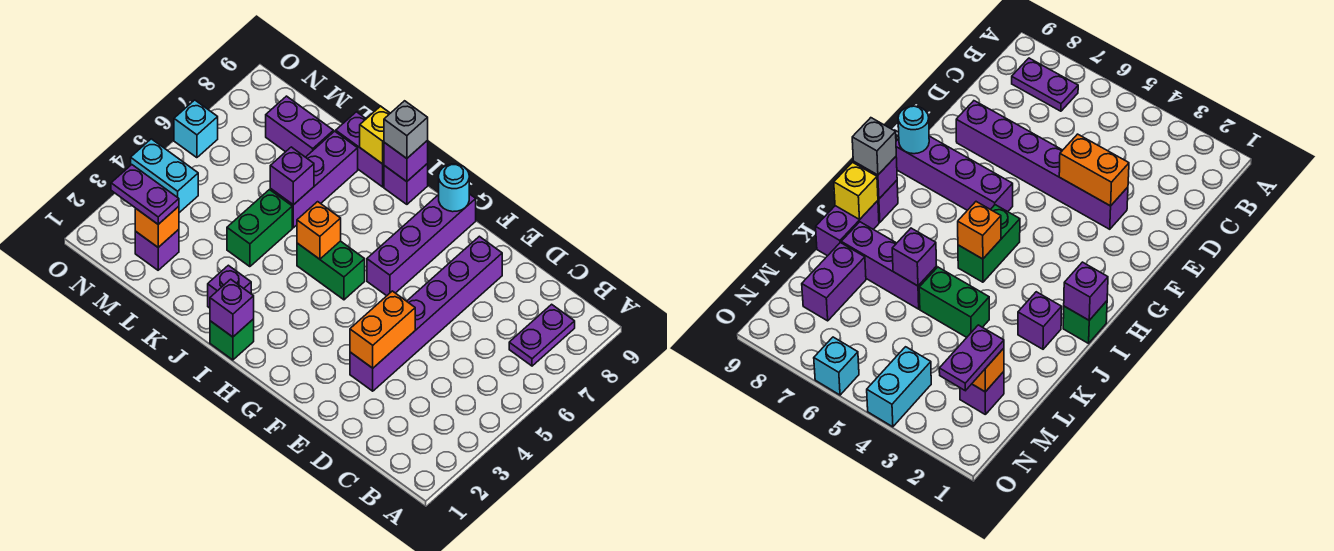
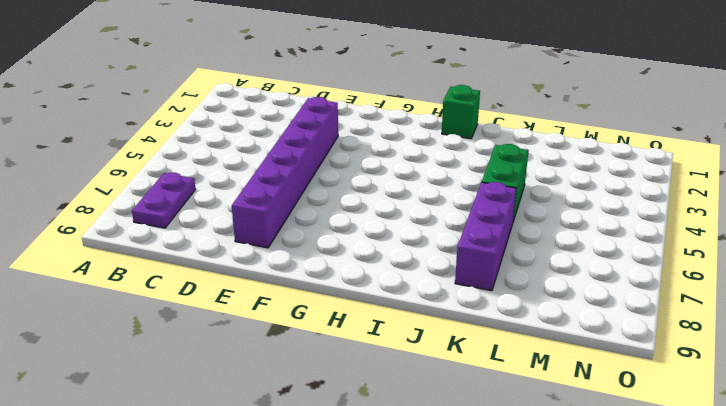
none -> purple brick G6:G9 level 1
none -> green brick H5:I5 level 1
none -> purple brick I9 level 1

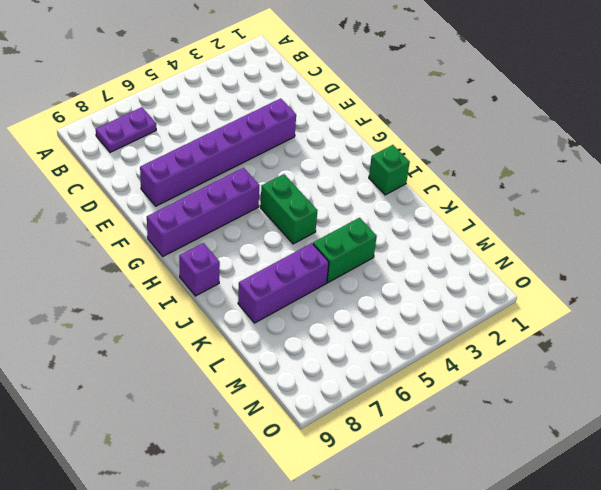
none -> purple brick J2 level 1
none -> purple brick J9:K9 level 1
none -> purple brick L8:M8 level 1

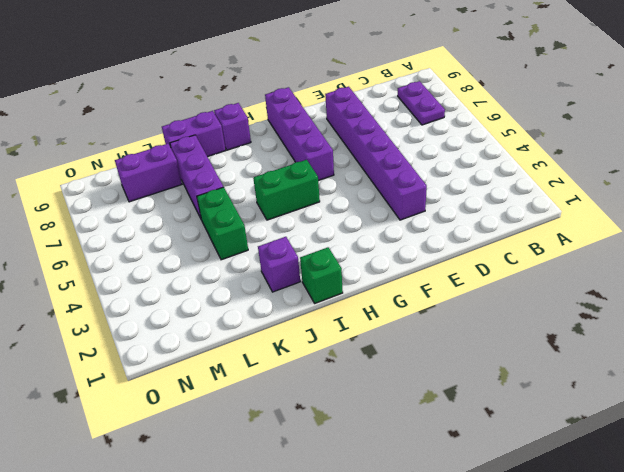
none -> purple brick M2 level 1
none -> cyan brick N4:O4 level 1
none -> cyan brick O6 level 1

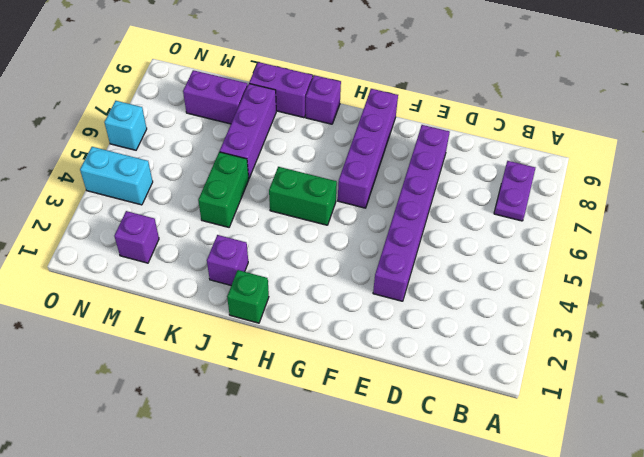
none -> orange brick E3:E4 level 2
none -> cyan round brick G9 level 2
none -> purple brick I1 level 2

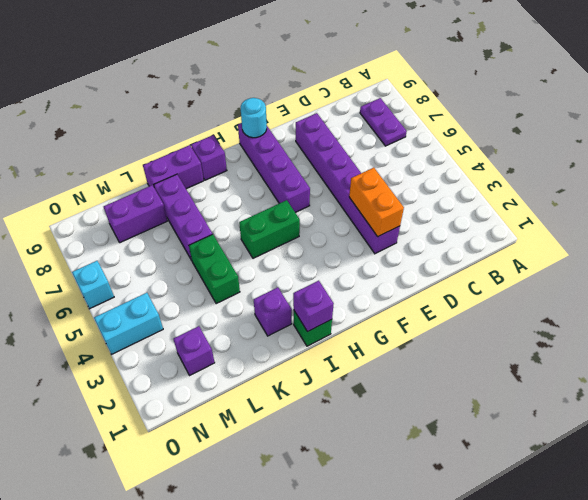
none -> orange brick I5 level 2
none -> purple brick I9 level 2
none -> yellow brick J9 level 2

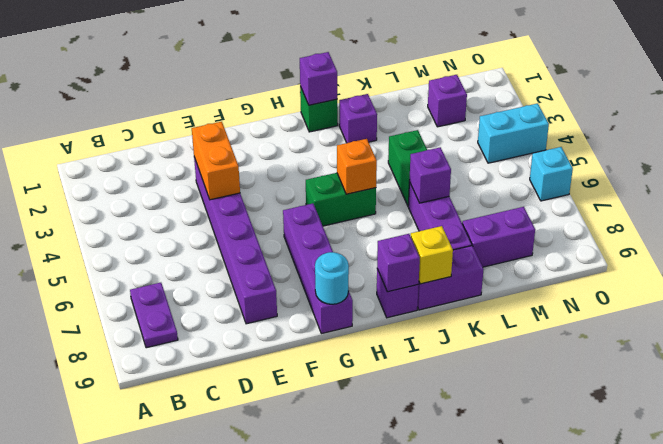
none -> orange brick M2 level 2
none -> grey brick I9 level 3
none -> purple plate M2:N2 level 3

